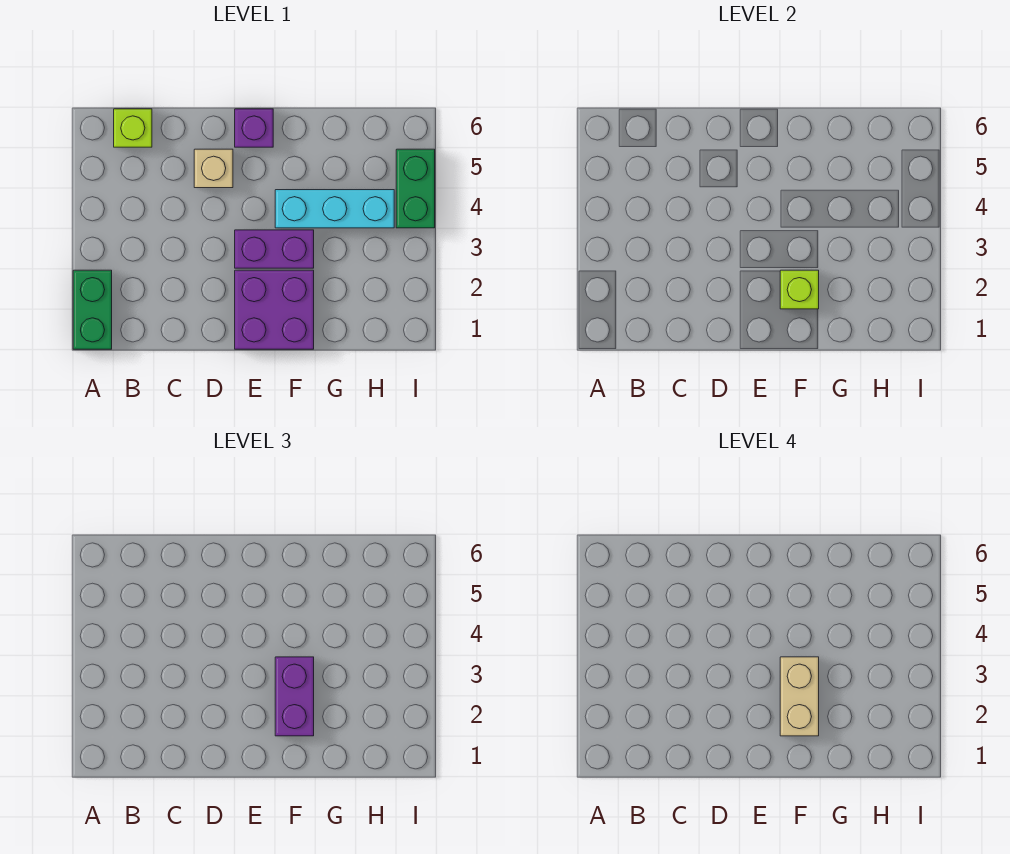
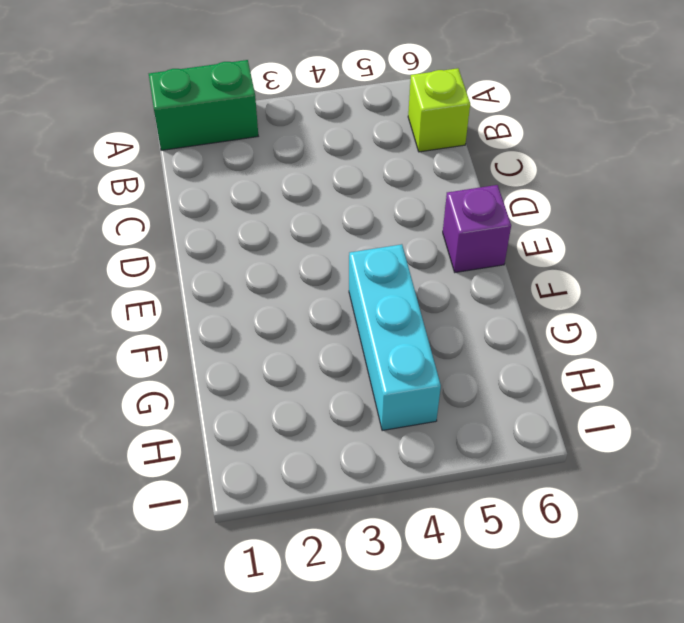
none -> tan brick D5 level 1
none -> purple brick E1:F2 level 1

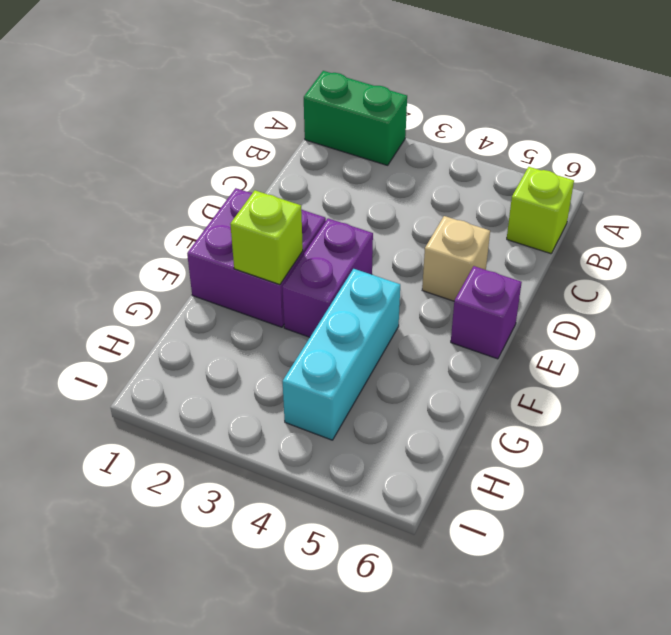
none -> green brick I4:I5 level 1
none -> purple brick F2:F3 level 3

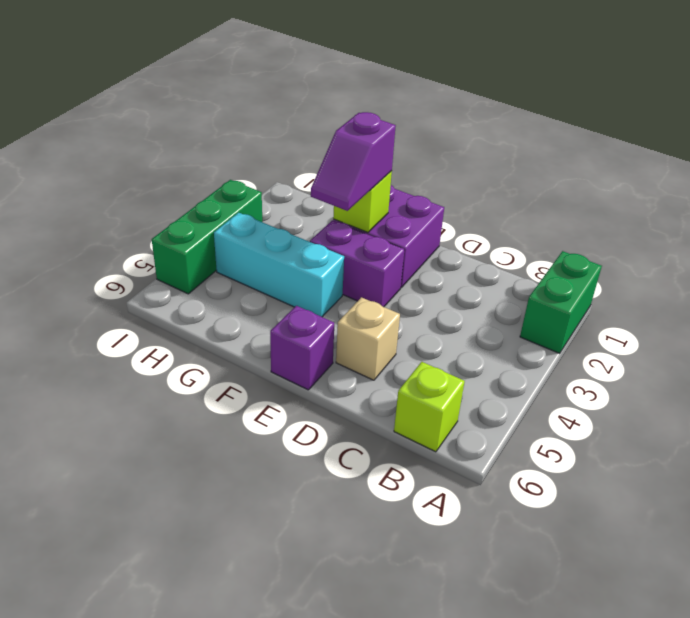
purple slope F2:F3 level 3 top 2 -> purple brick F2:F3 level 3
green brick I3:I5 level 1 -> green brick I4:I5 level 1
none -> tan brick F2:F3 level 4

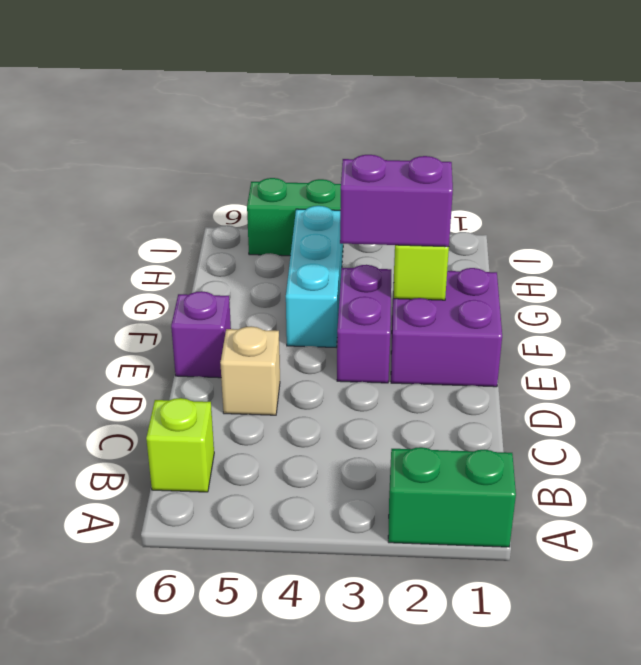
none -> tan brick F2:F3 level 4

